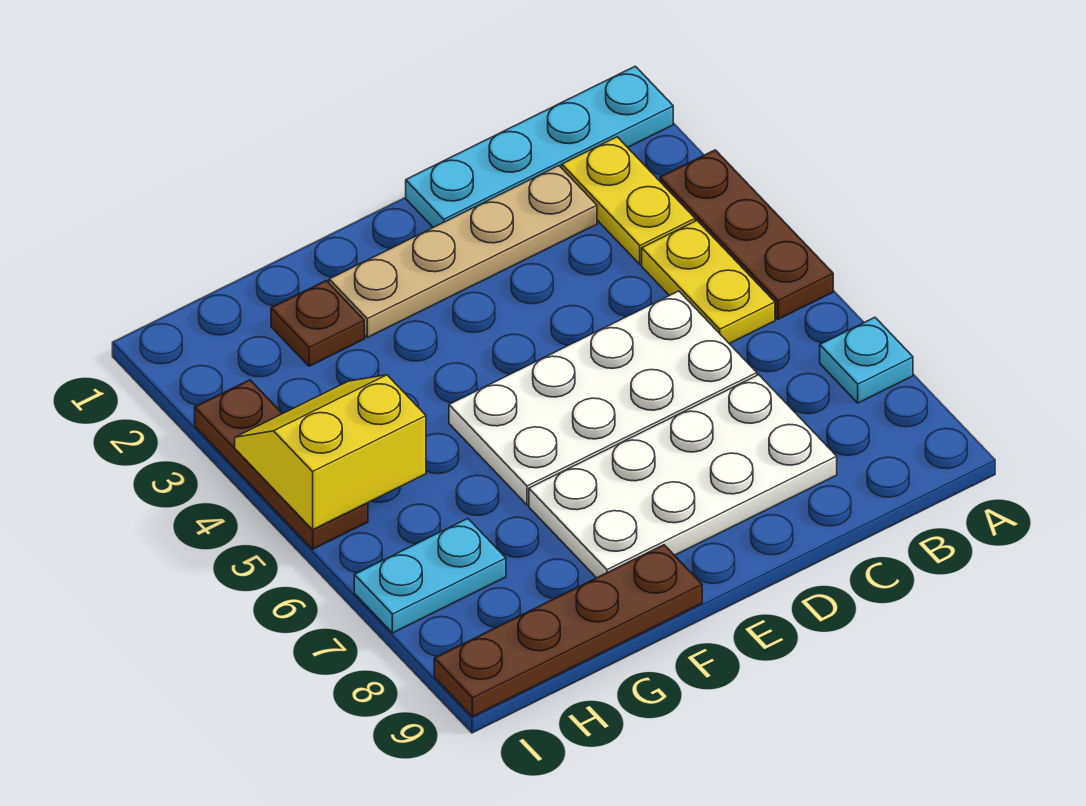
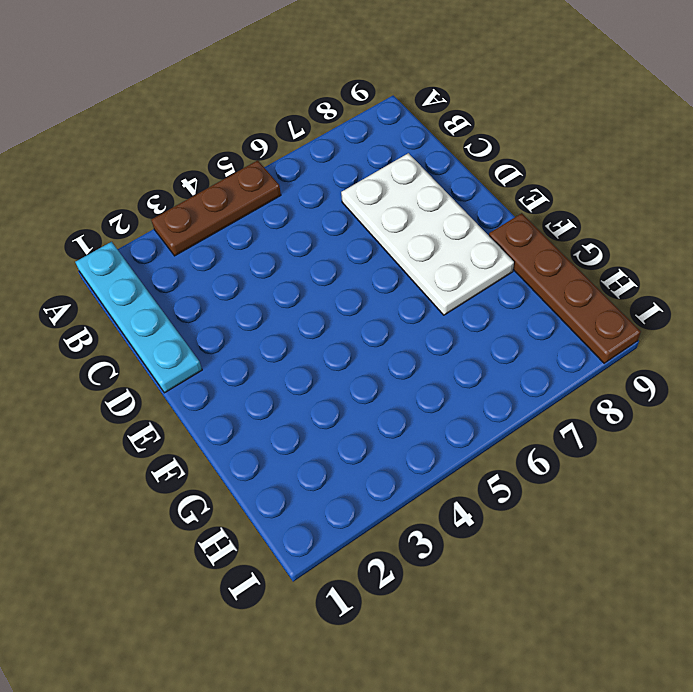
none -> cyan plate A7 level 1
none -> yellow plate B2:B3 level 1
none -> yellow plate B4:B5 level 1

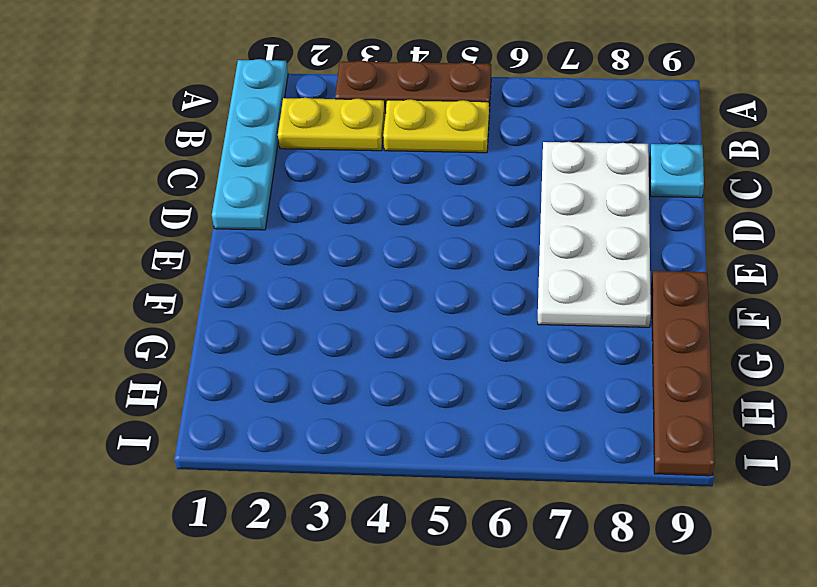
cyan plate C9 level 1 -> cyan plate A7 level 1
none -> tan plate C2:F2 level 1
none -> white plate C5:F6 level 1
none -> brown plate G2 level 1

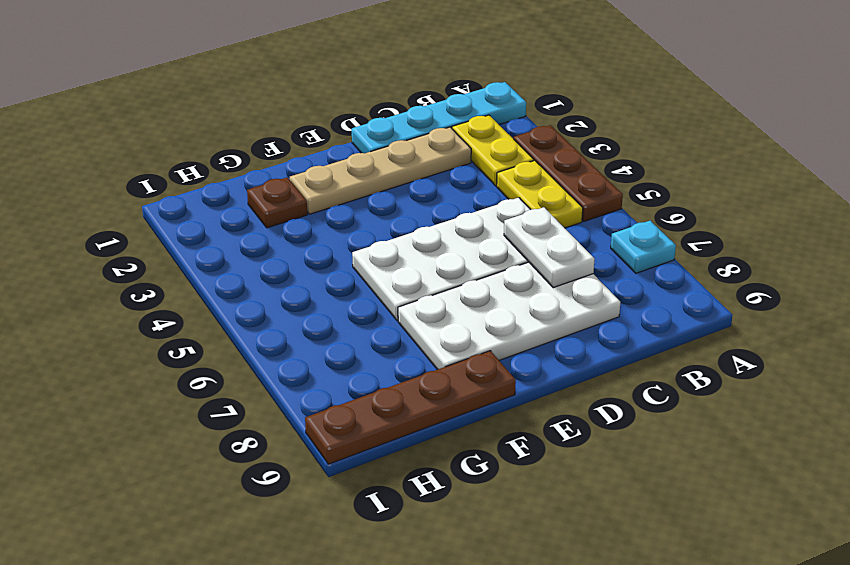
white plate C6:C7 level 2 -> none
none -> cyan plate H7:I7 level 1
none -> brown plate I3:I5 level 1
none -> yellow slope H4:I5 level 2 top 5

